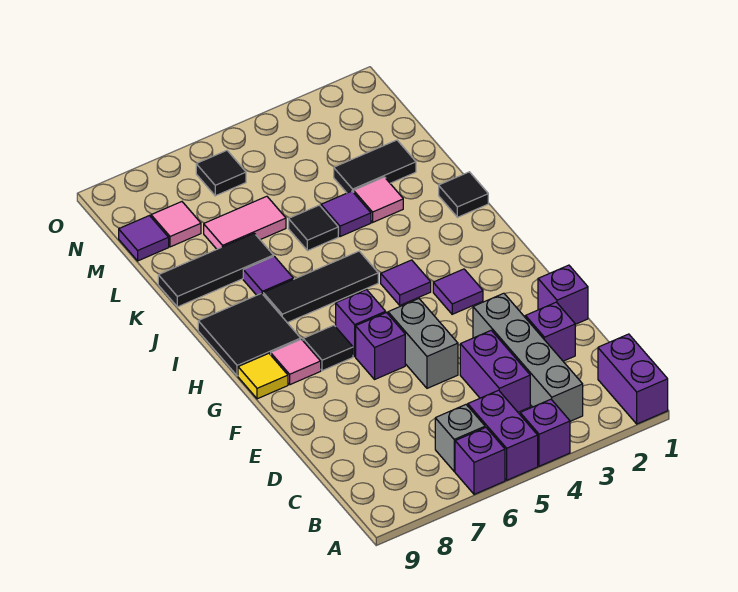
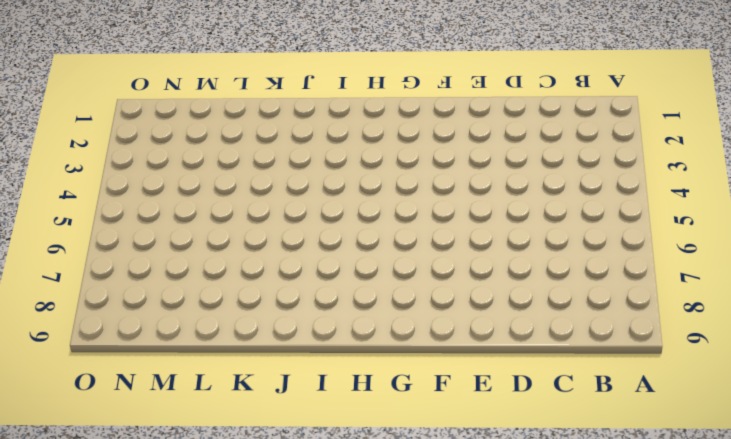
none -> purple brick A1:B1 level 1
none -> purple brick A4 level 1
none -> purple brick A5:B5 level 1
none -> purple brick A6 level 1

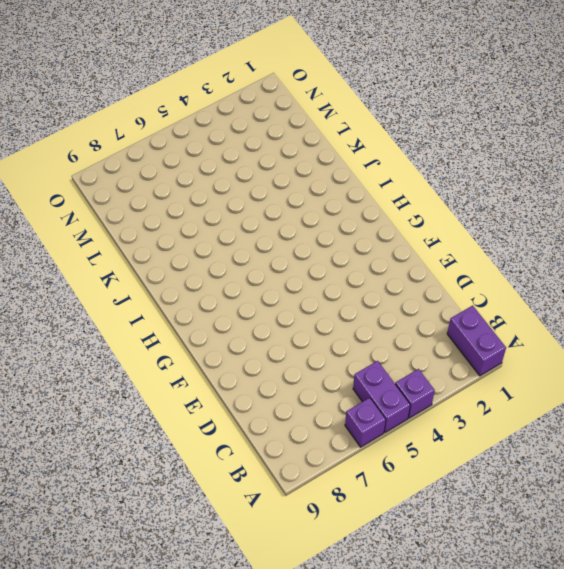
none -> grey brick B3:E3 level 1
none -> grey brick B6 level 1
none -> purple brick C4:D4 level 1
none -> purple brick D2 level 1

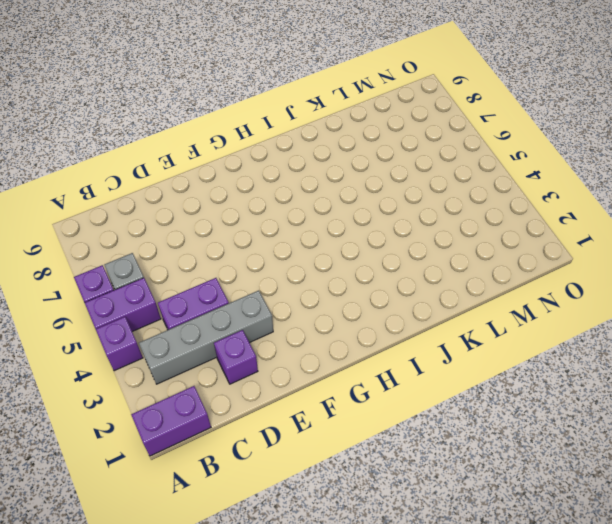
none -> purple brick E1 level 1
none -> grey brick E5:F5 level 1
none -> purple brick F6 level 1
none -> purple tile G3 level 1

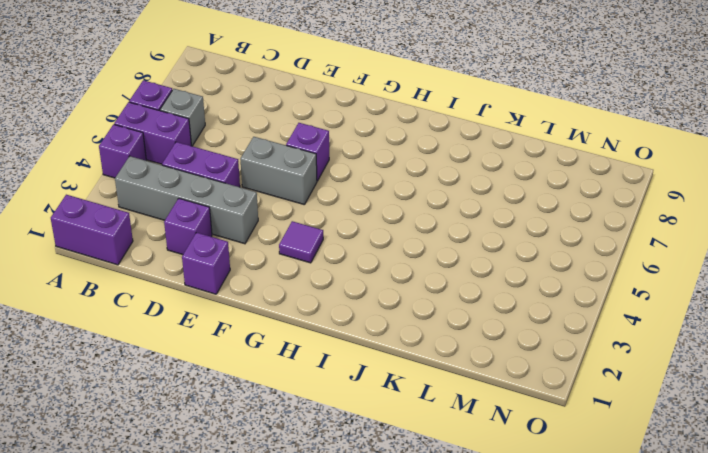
none -> purple brick G6 level 1
none -> black tile G7 level 1
none -> pink tile G8 level 1
none -> yellow tile G9 level 1

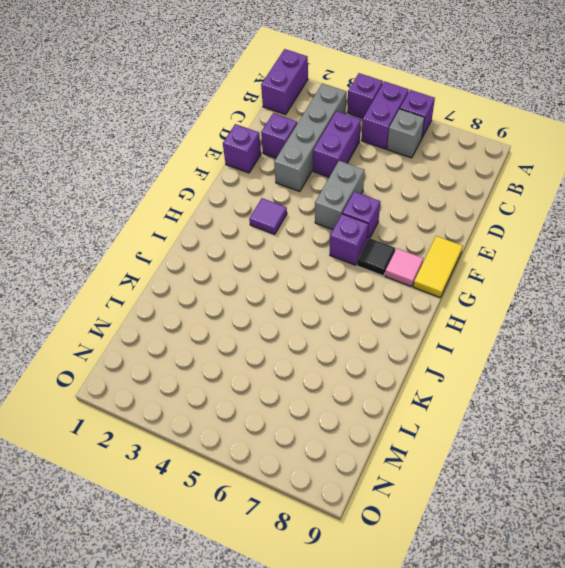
yellow tile F9:G9 level 1 -> yellow tile G9 level 1
none -> purple tile H4 level 1
none -> black tile H8:I9 level 1
none -> black tile I5:I7 level 1
none -> black tile J1 level 1

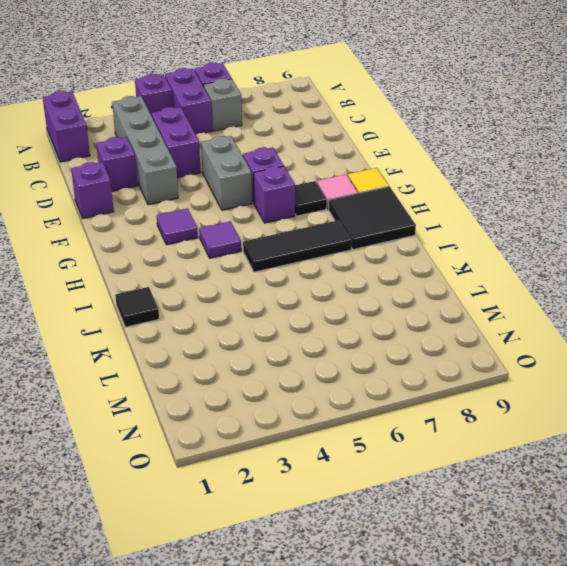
none -> purple tile J7 level 1
none -> pink tile K3 level 1
none -> purple tile K4 level 1
none -> black tile K5 level 1

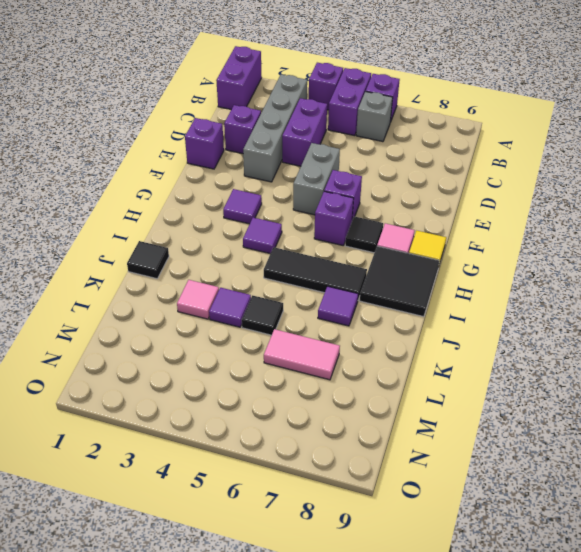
none -> black tile K7:K9 level 1
none -> black tile L2:L3 level 1
none -> pink tile M8 level 1
none -> purple tile M9 level 1

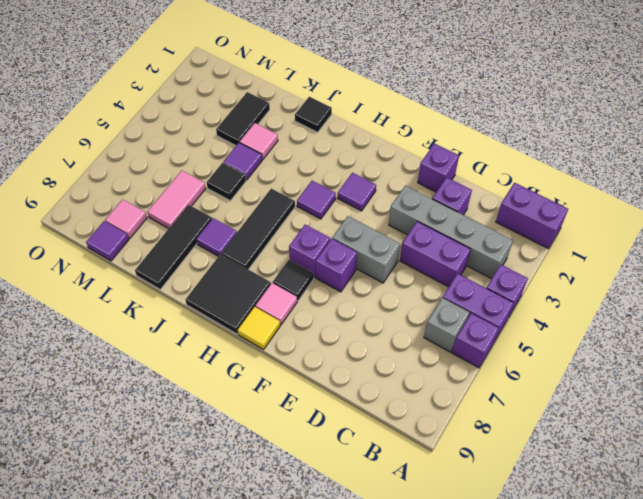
none -> black tile N6 level 1

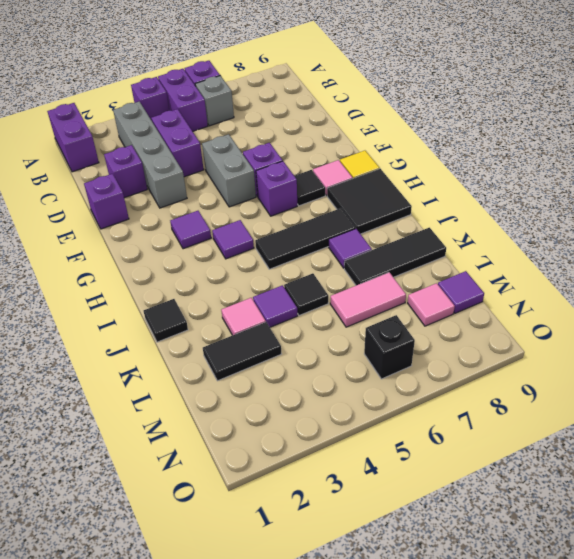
black brick N6 level 1 -> black tile N6 level 1

